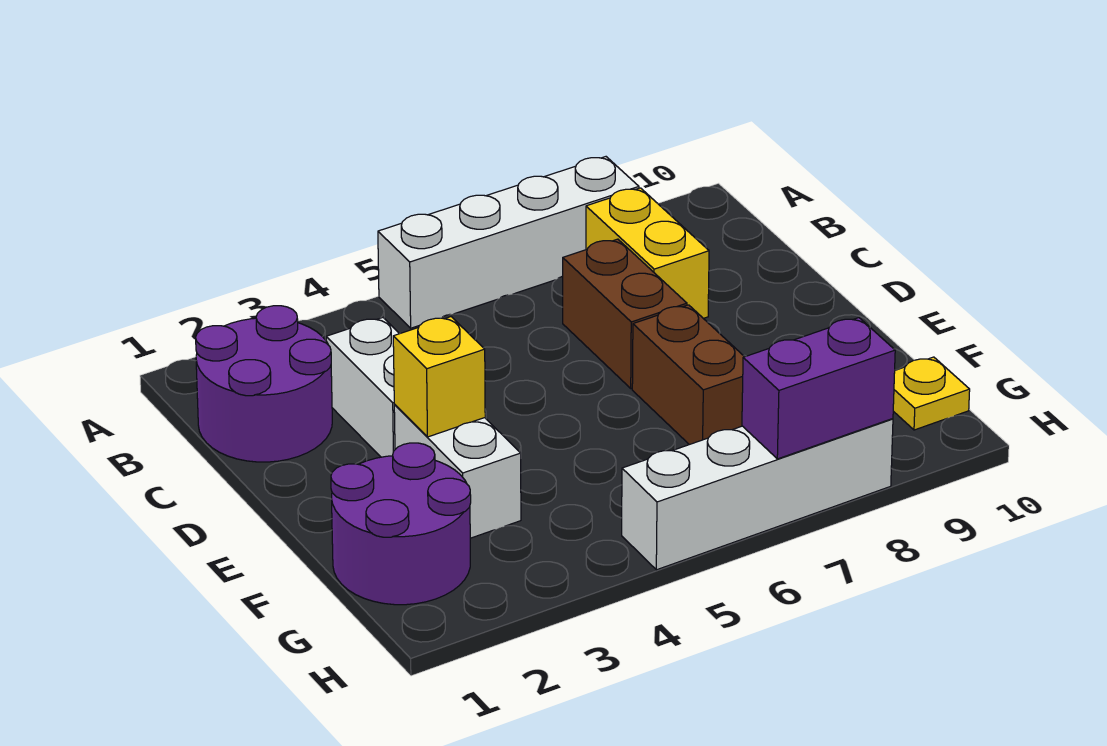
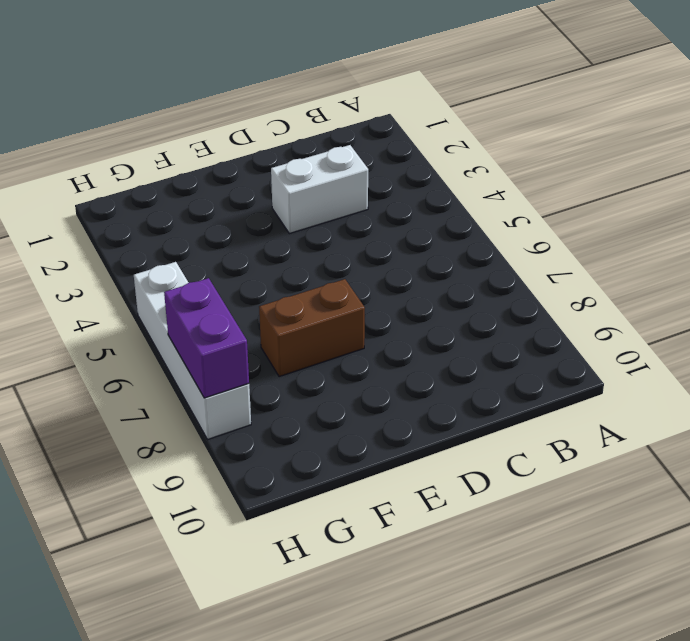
none -> white brick A5:A8 level 1
none -> purple round brick B1:C2 level 1
none -> yellow brick B8:C8 level 1

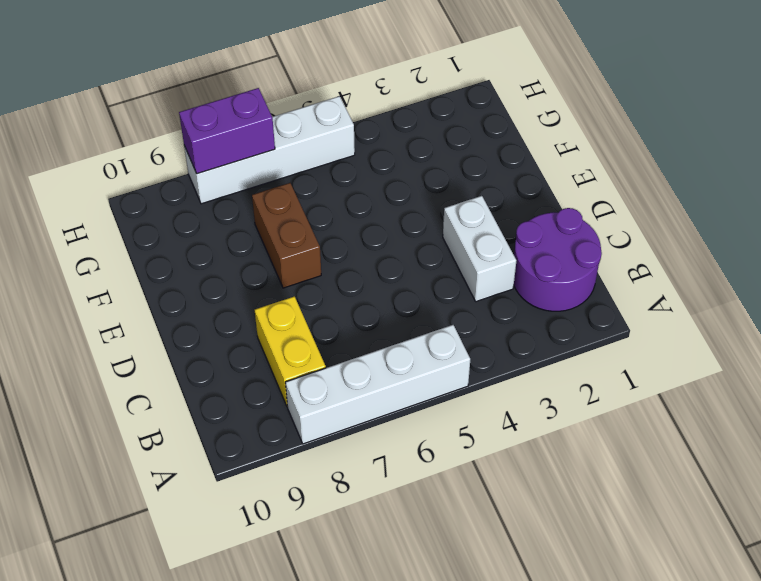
none -> brown brick C7:D7 level 1
none -> white brick E3:F3 level 1
none -> purple round brick F1:G2 level 1

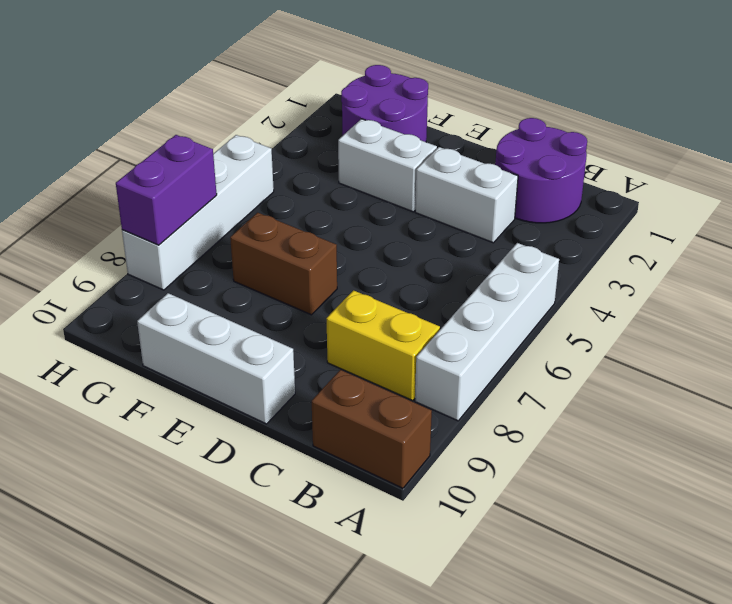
brown brick A10:B10 level 1 -> brown brick C7:D7 level 1
white brick D10:F10 level 1 -> none
none -> yellow plate G10 level 1
none -> yellow brick E3 level 2

